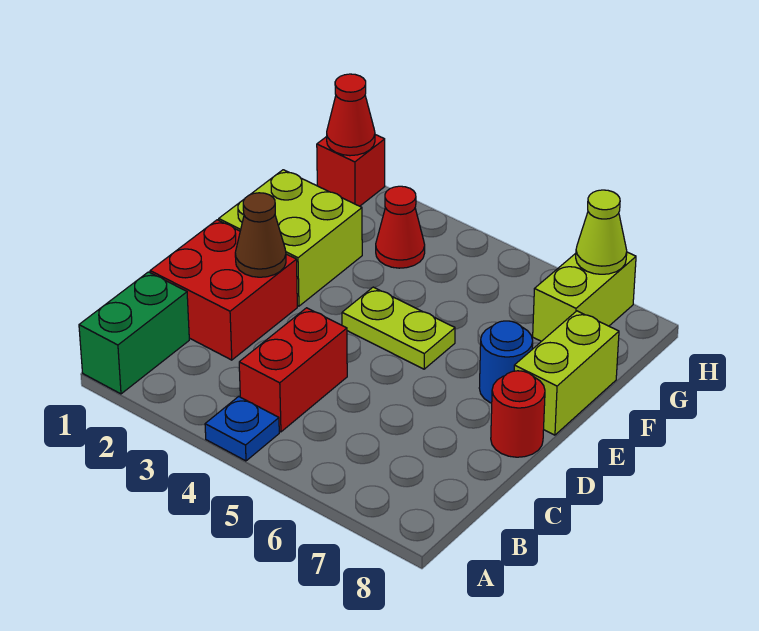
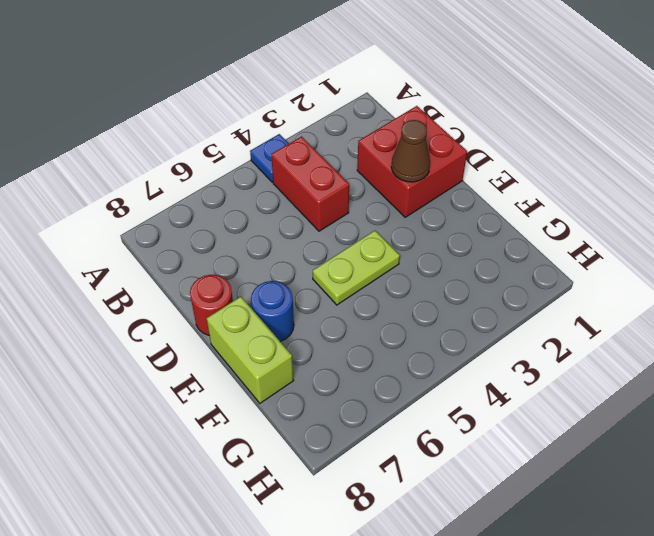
none -> green brick A1:B1 level 1
none -> lime brick E1:F2 level 1
none -> red cone G3 level 1

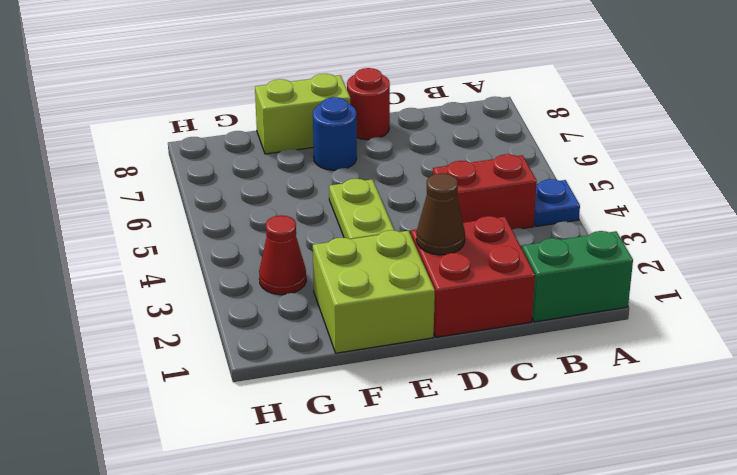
none -> lime brick G7:H7 level 1
none -> red brick H1 level 1
none -> red cone H1 level 2

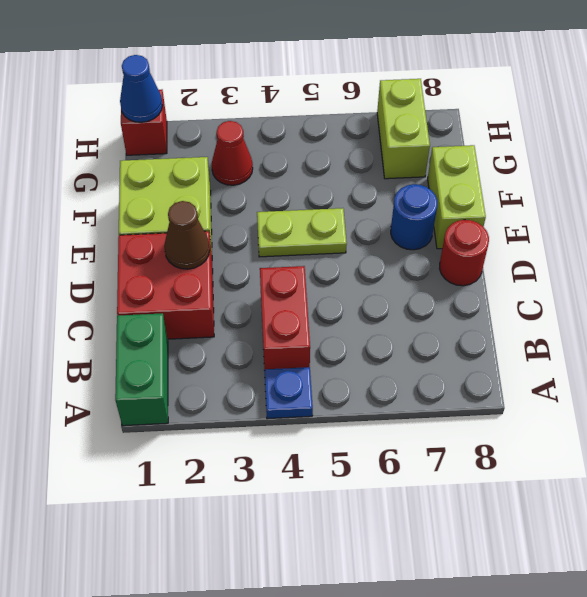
blue cone H1 level 2 -> red cone H1 level 2
none -> lime cone H7 level 2

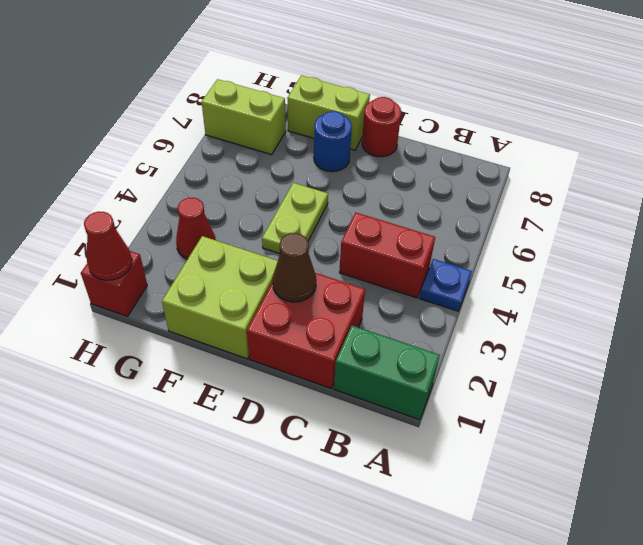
none -> lime cone H7 level 2

